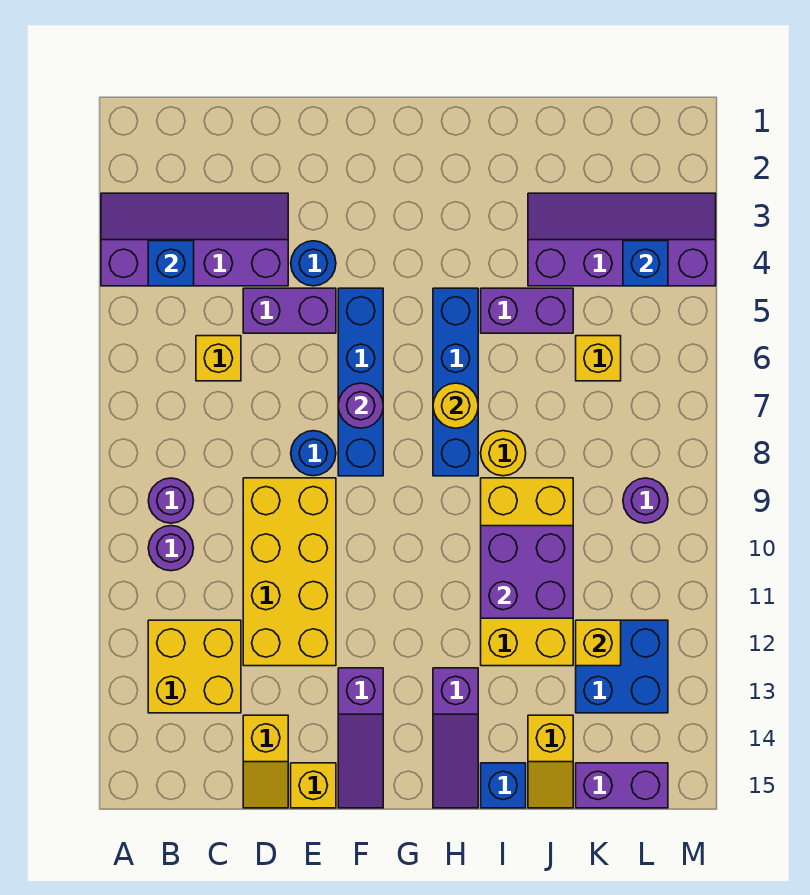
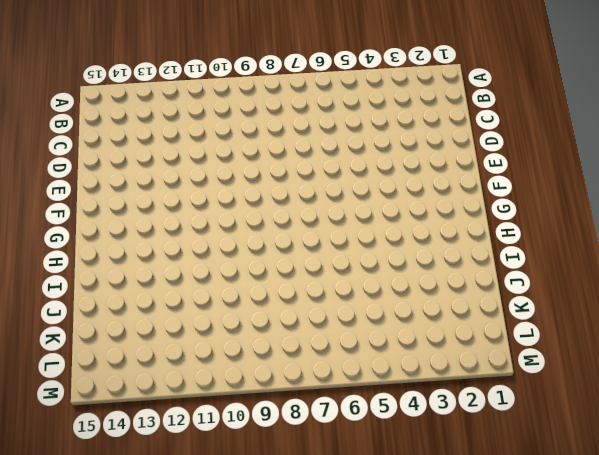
none -> purple slope A3:D4 level 1 top 4
none -> purple round brick B9 level 1
none -> purple round brick B10 level 1
none -> yellow brick B12:C13 level 1

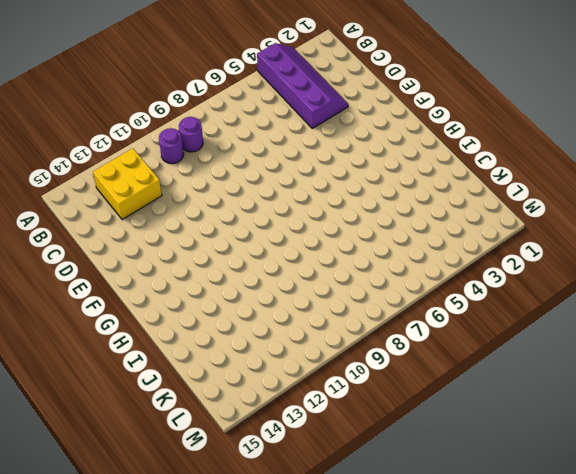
none -> yellow brick C6 level 1
none -> purple brick D5:E5 level 1
none -> yellow brick D9:E12 level 1
none -> yellow slope D14:D15 level 1 top 14

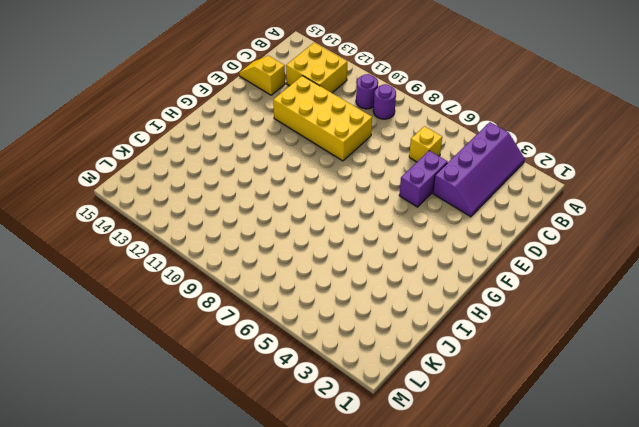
none -> blue round brick E4 level 1
none -> blue round brick E8 level 1
none -> yellow brick E15 level 1
none -> blue brick F5:F8 level 1

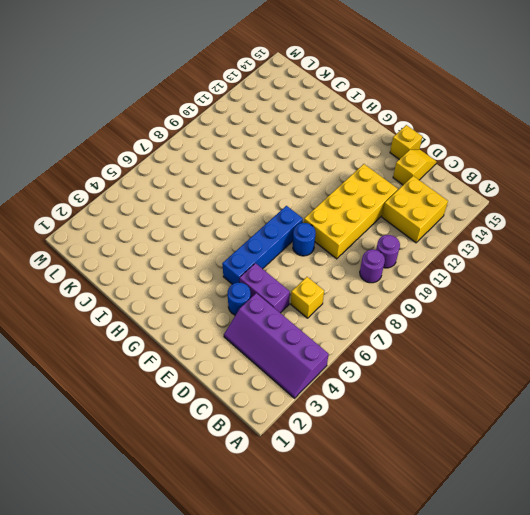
none -> purple slope F13:F15 level 1 top 13
none -> blue brick H5:H8 level 1
none -> purple slope H13:H15 level 1 top 13
none -> purple brick I5:J5 level 1

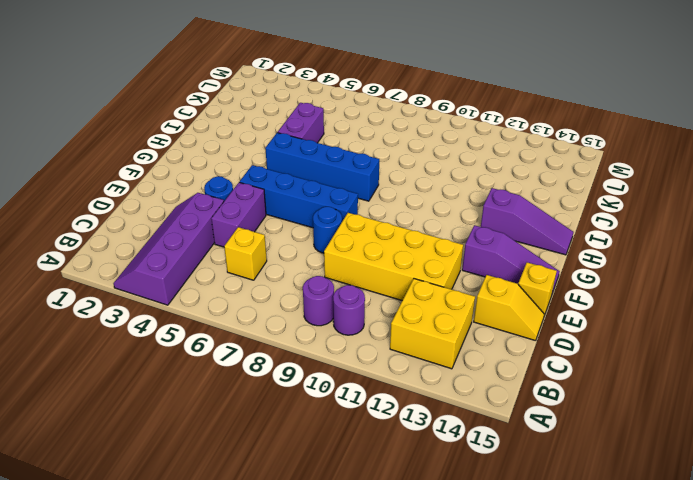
none -> yellow round brick I8 level 1
none -> yellow brick I9:J12 level 1
none -> blue brick I15 level 1
none -> purple slope J3:M4 level 1 top 4

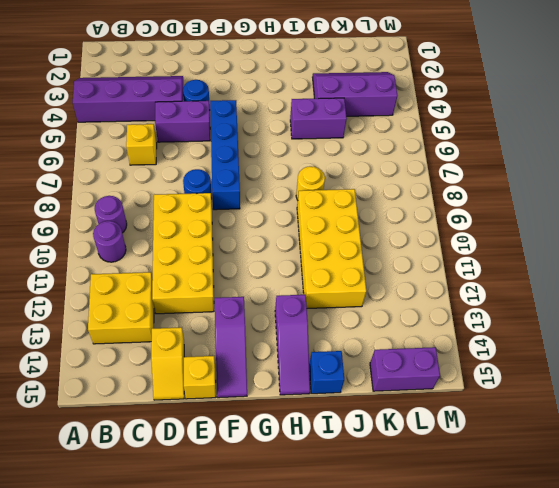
purple slope J3:L4 level 1 top 4 -> purple slope J3:M4 level 1 top 4
none -> blue brick H5:H8 level 1
none -> yellow slope J14:J15 level 1 top 14
none -> yellow brick K6 level 1
none -> blue brick K12:L13 level 1

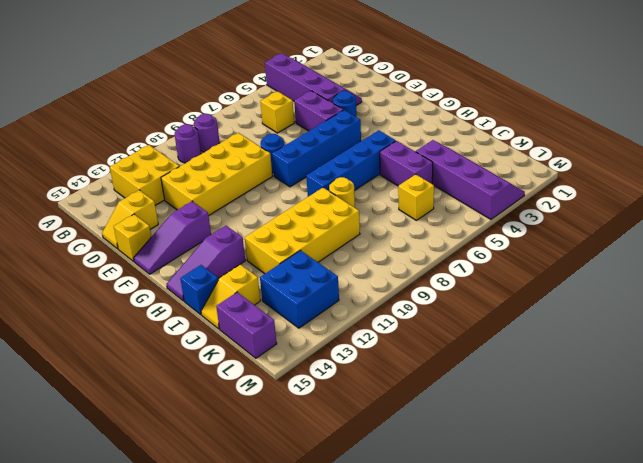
none -> purple round brick L9 level 1
none -> blue brick B4 level 2
none -> purple round brick F7 level 2
none -> yellow round brick H7 level 2

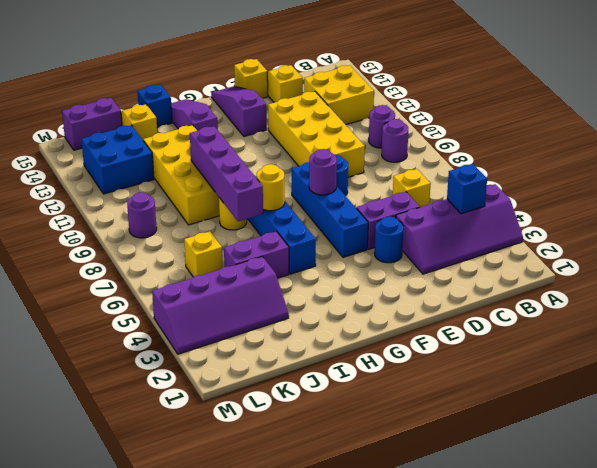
purple brick I7:I10 level 2 -> purple brick I10:J11 level 2
none -> yellow brick K12 level 2
none -> blue brick L4 level 2

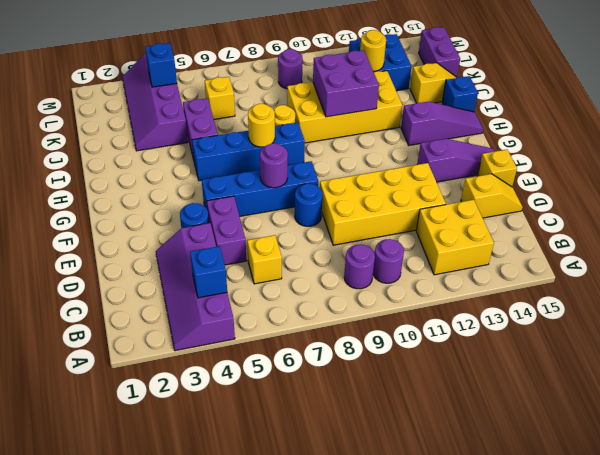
yellow round brick K12 level 2 -> yellow brick K12 level 2

